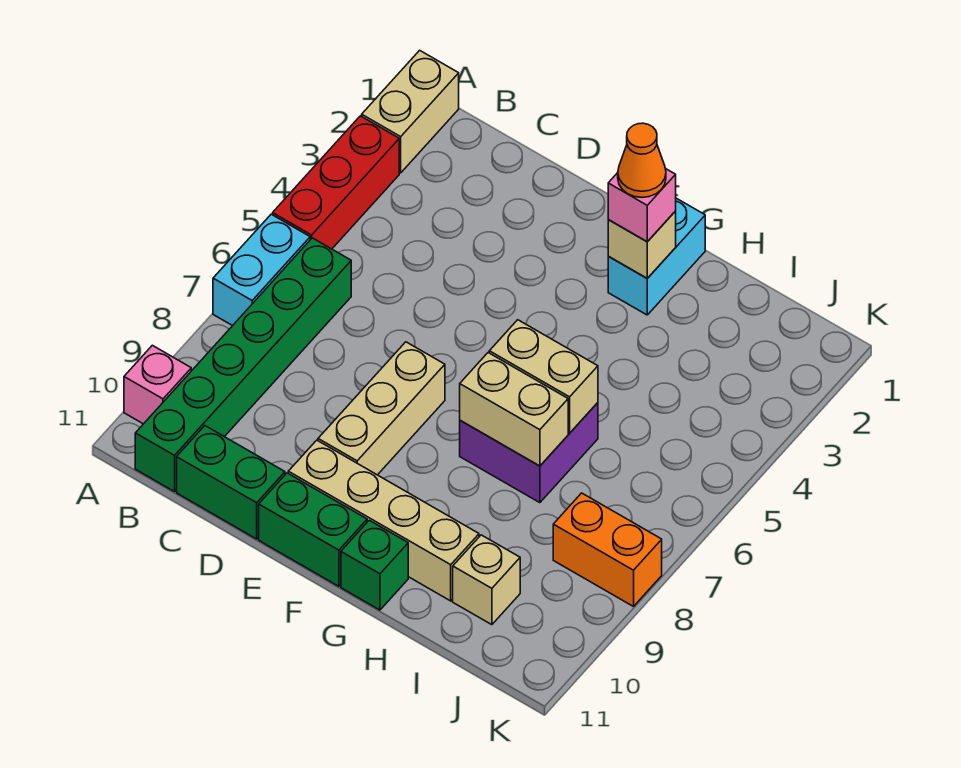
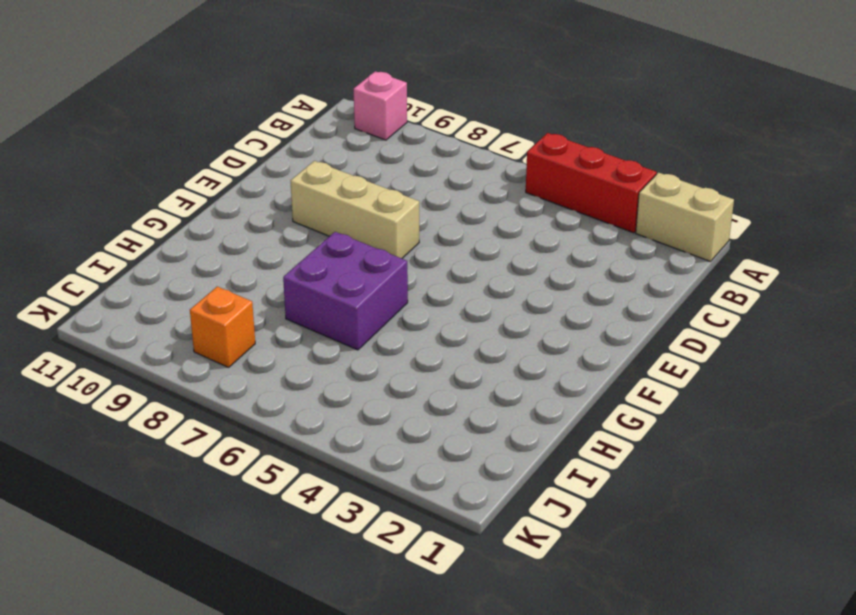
orange brick J8 level 1 -> orange brick J8:K8 level 1
none -> cyan brick A6:A7 level 1
none -> green brick B6:B11 level 1
none -> green brick C11:D11 level 1

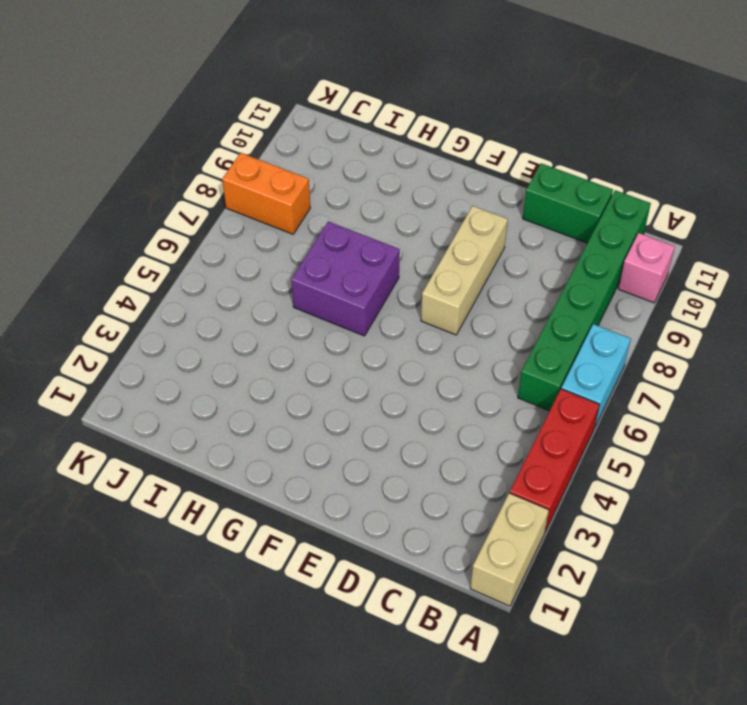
none -> tan brick E10:H10 level 1
none -> green brick E11:F11 level 1
none -> cyan brick G1:G2 level 1

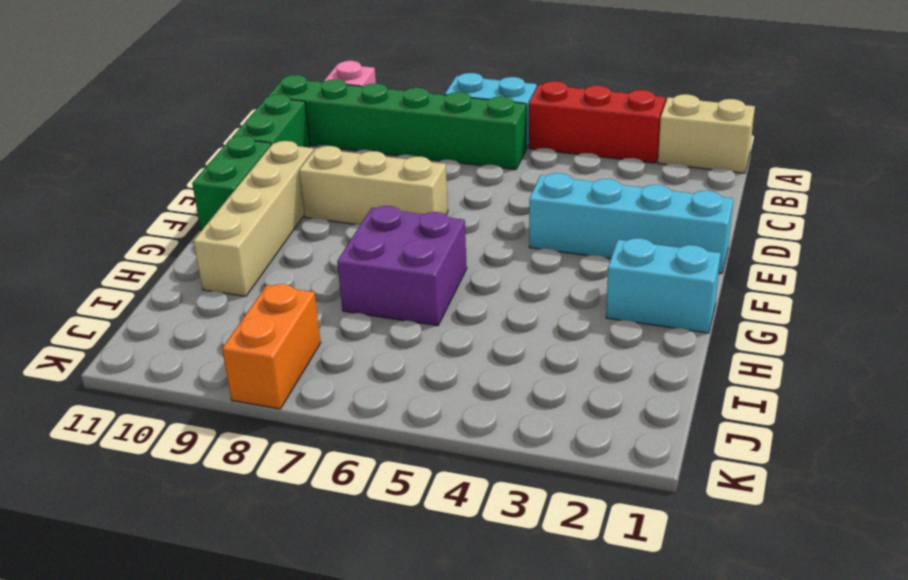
cyan brick E1:E4 level 1 -> none
none -> green brick G11 level 1
none -> tan brick I10 level 1
none -> tan brick G2 level 2

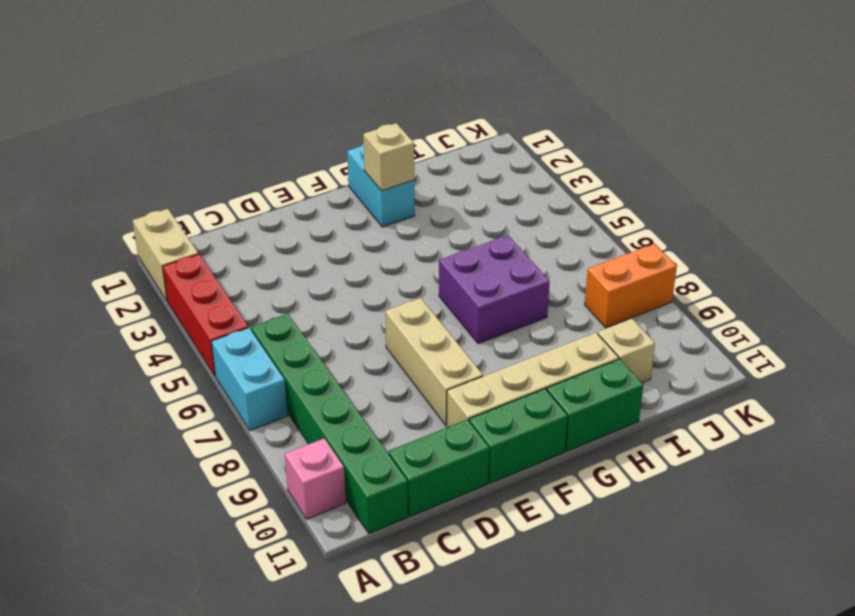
green brick G11:H11 level 1 -> green brick G11 level 1
none -> tan brick G6:H6 level 2
none -> tan brick G7:H7 level 2
none -> pink brick G2 level 3

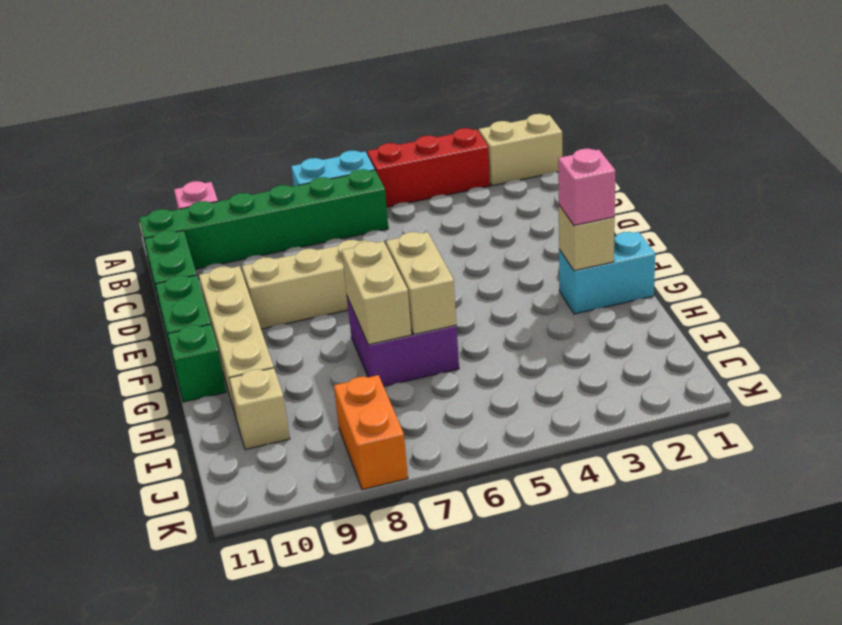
none -> orange cone G2 level 4

